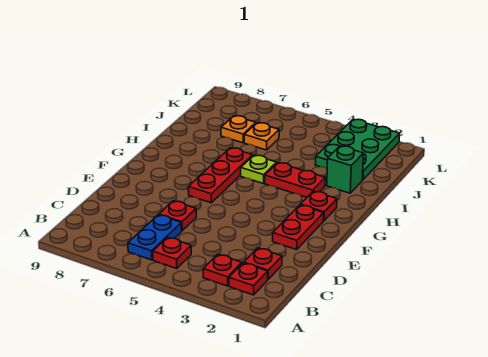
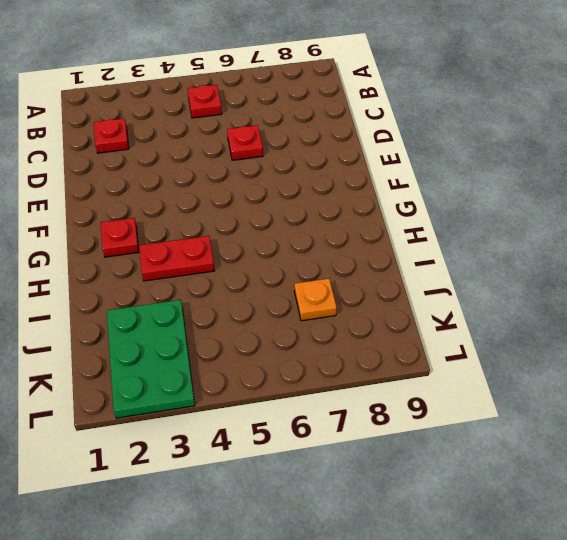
none -> red plate B2 level 1
none -> red plate B3 level 1
none -> blue plate B6:C6 level 1

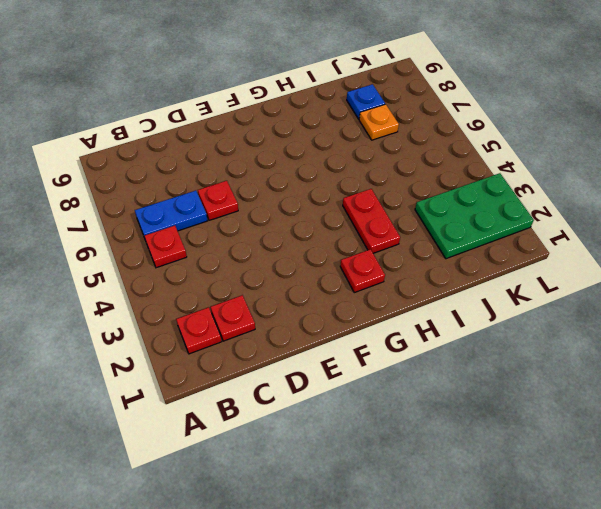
blue plate J8 level 1 -> none
none -> red plate B3 level 1
none -> red plate E2:F2 level 1
none -> red plate F6:H6 level 1

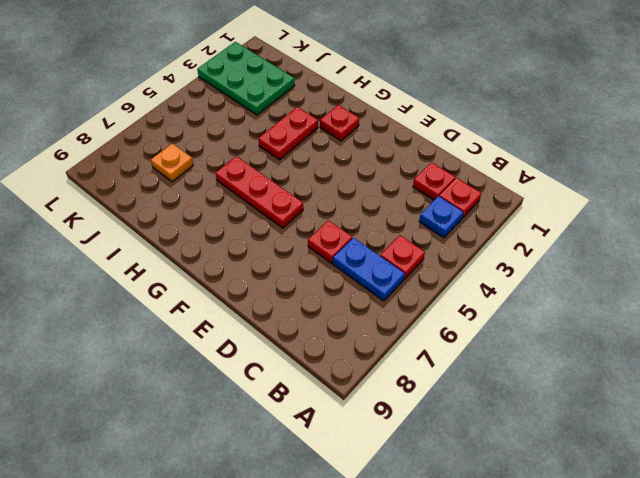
blue plate B3 level 1 -> red plate B3 level 1
none -> red plate E2:F2 level 1
none -> lime plate H5 level 1
none -> green brick I2 level 1

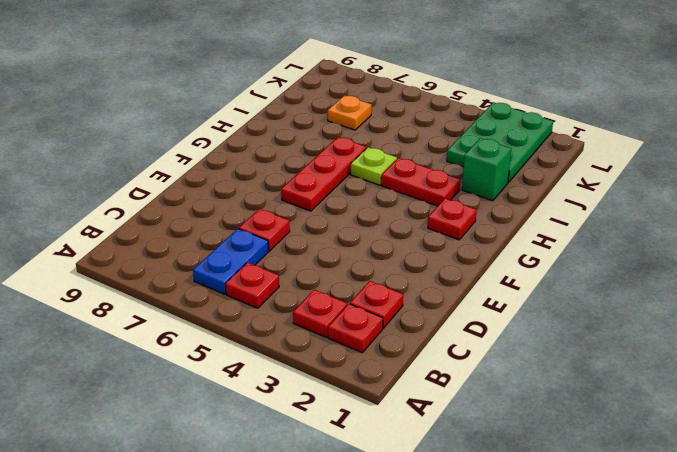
none -> red plate E2:F2 level 1
none -> orange plate J6 level 1

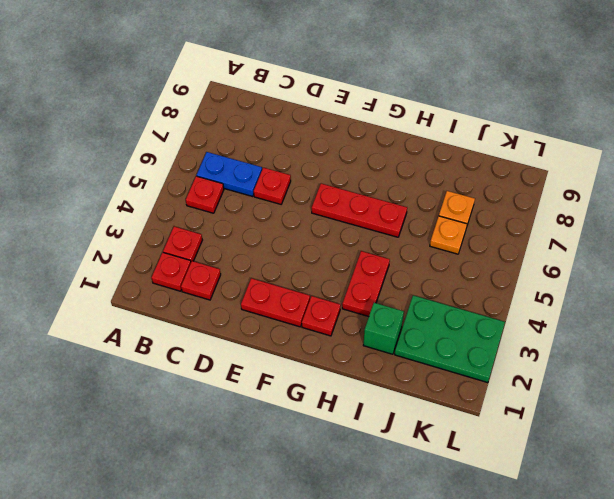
none -> lime plate H5 level 1

